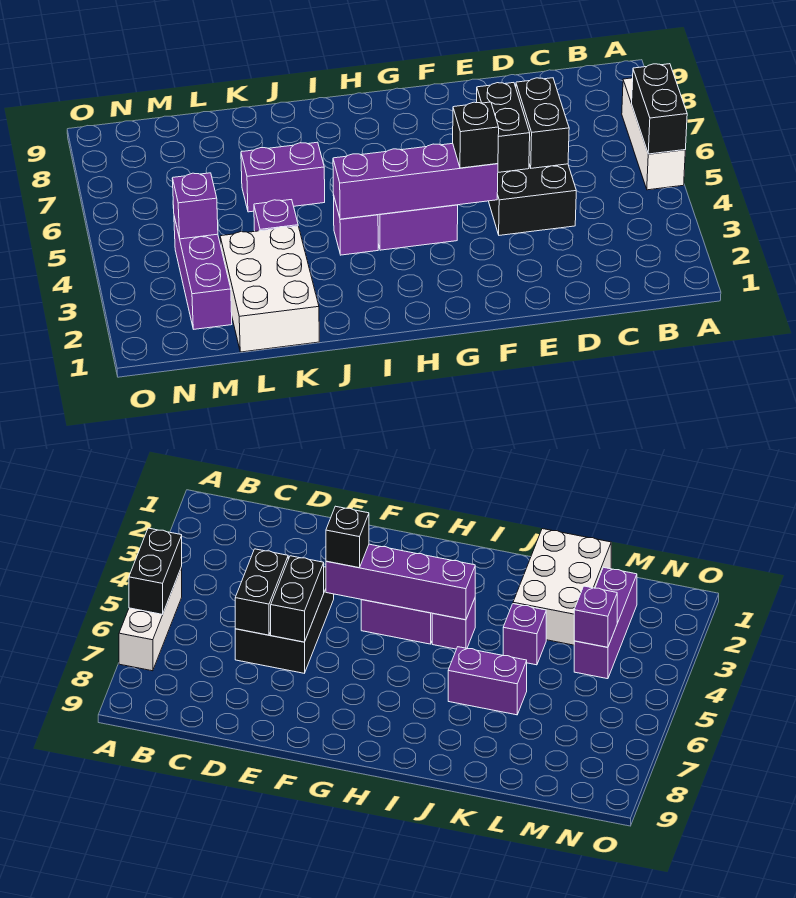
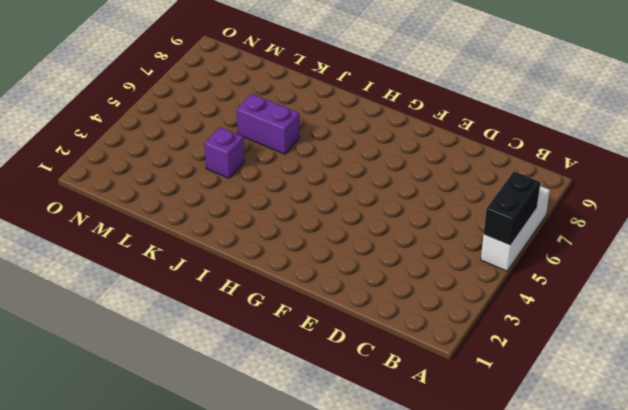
none -> black brick D4:E6 level 1
none -> purple brick G4:H4 level 1
none -> purple brick I4 level 1

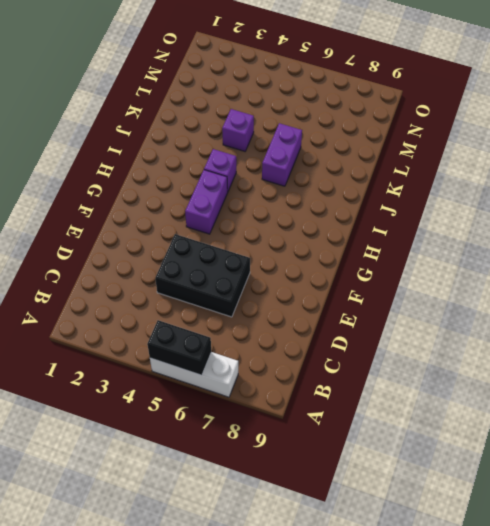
none -> white brick K1:L3 level 1
none -> purple brick M2:M4 level 1
none -> black brick D5:D6 level 2

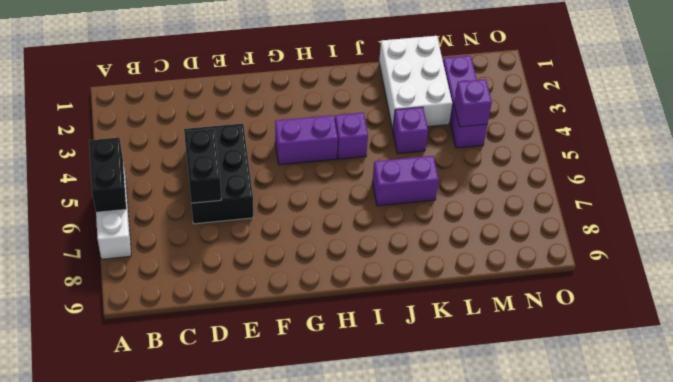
none -> black brick E5:E6 level 2
none -> purple brick F4:I4 level 2
none -> black brick F4 level 3

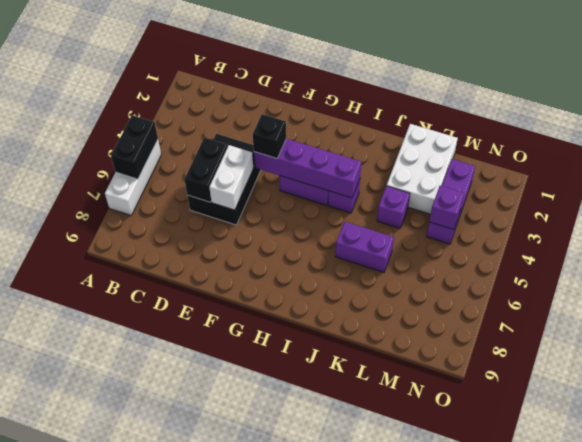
white brick E5:E6 level 2 -> black brick E5:E6 level 2

